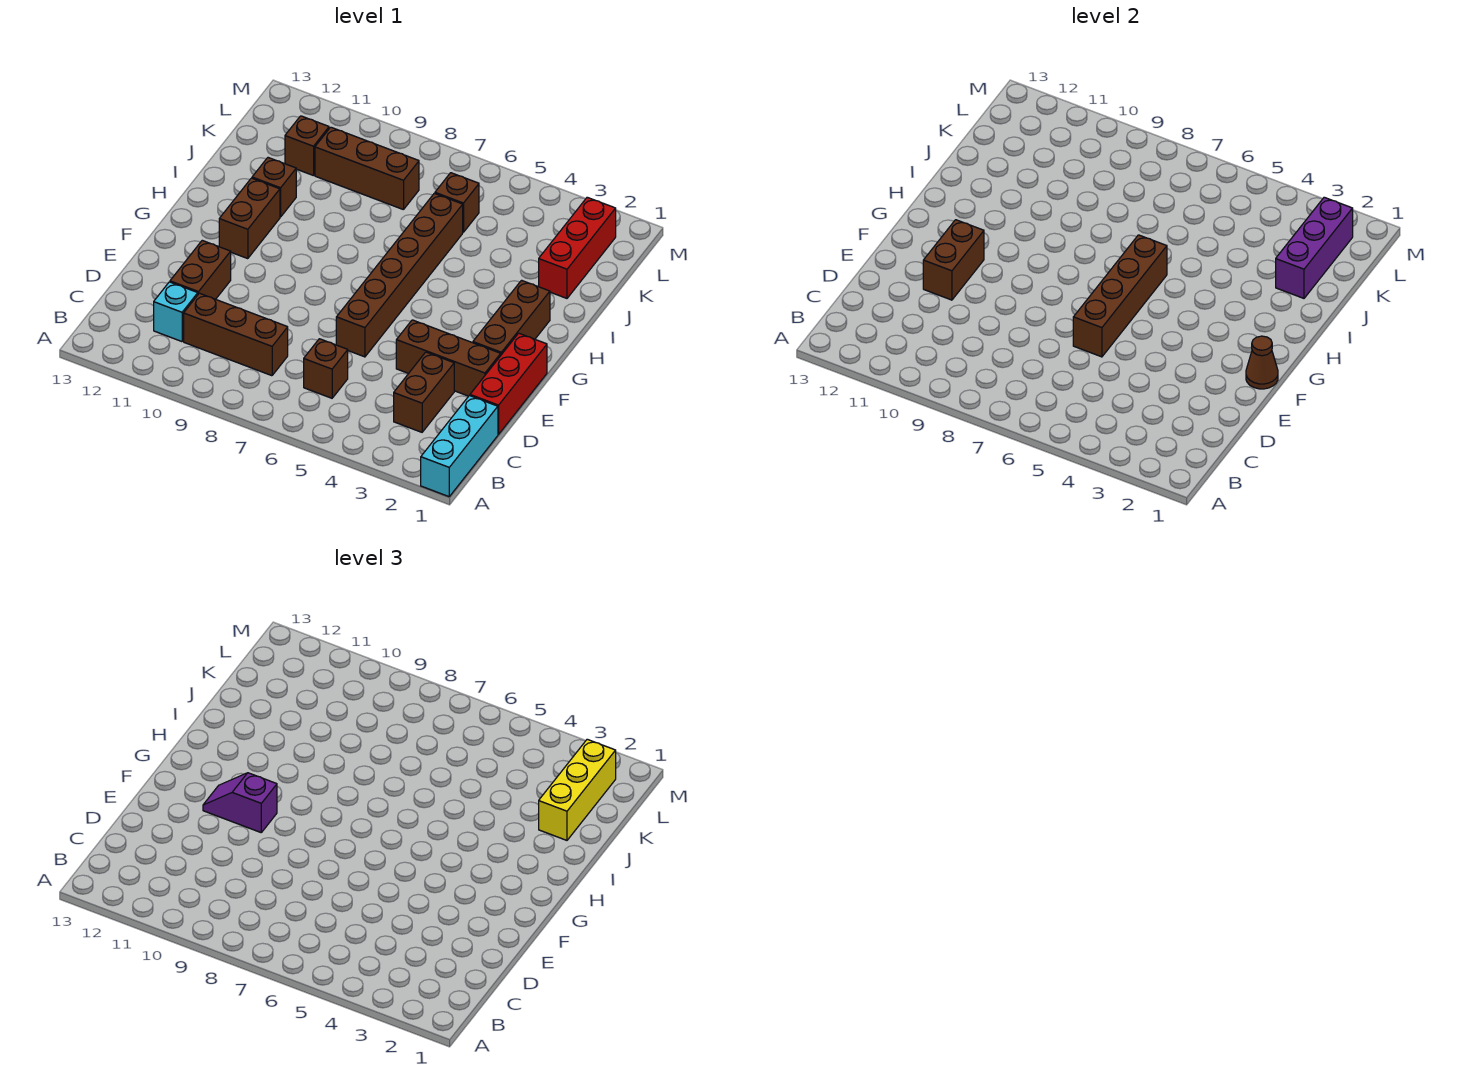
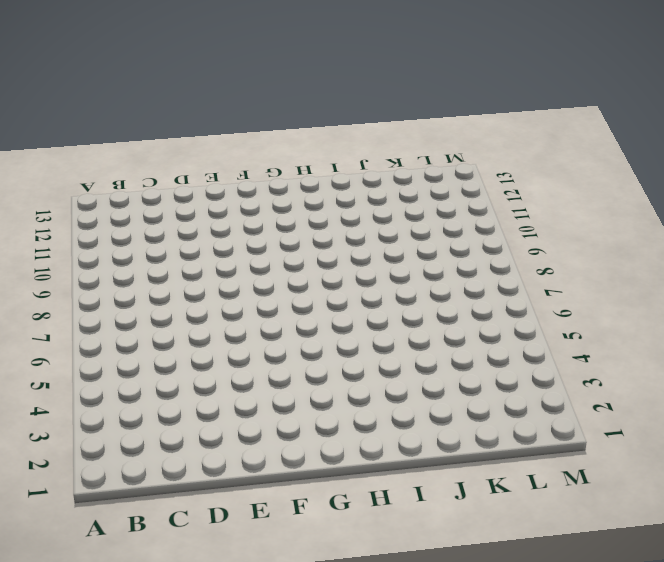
none -> cyan brick A1:C1 level 1
none -> brown brick C3:D3 level 1
none -> brown brick C6 level 1

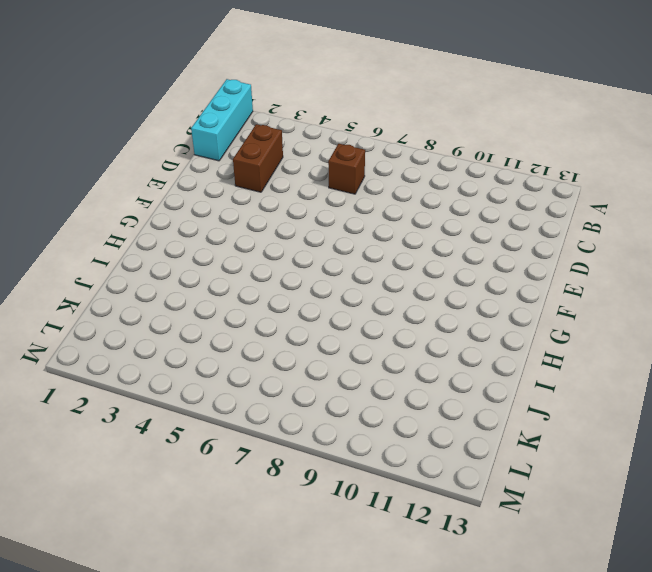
none -> brown brick C8:C10 level 1
none -> cyan brick C11 level 1
none -> red brick D1:F1 level 1

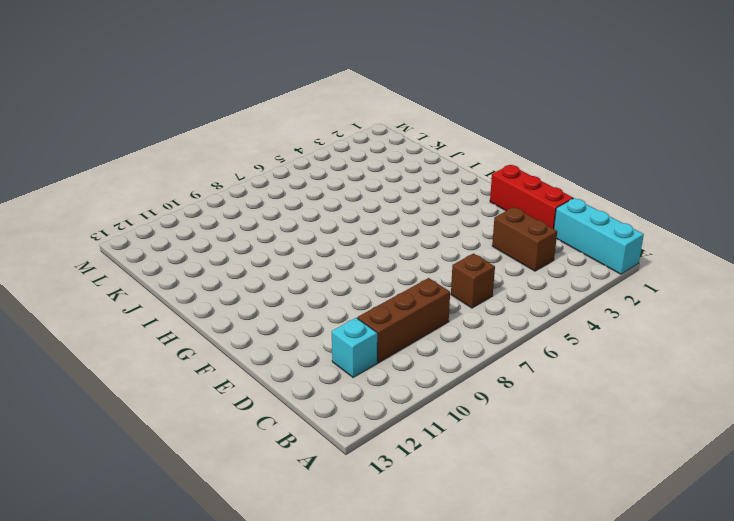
none -> brown brick D11:E11 level 1
none -> brown brick E2:E4 level 1
none -> brown brick E6:J6 level 1

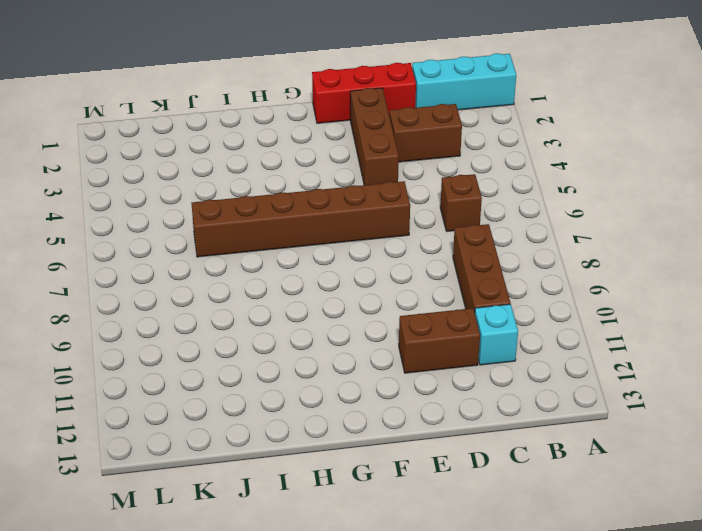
none -> brown brick F2:H2 level 1
none -> brown brick G11:H11 level 1
none -> brown brick I11 level 1

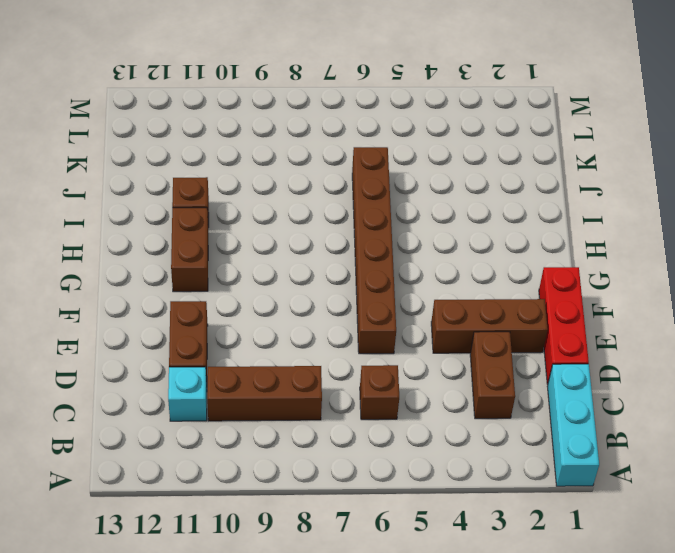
none -> brown brick F2:H2 level 1
none -> red brick J2:L2 level 1
none -> brown brick K6 level 1

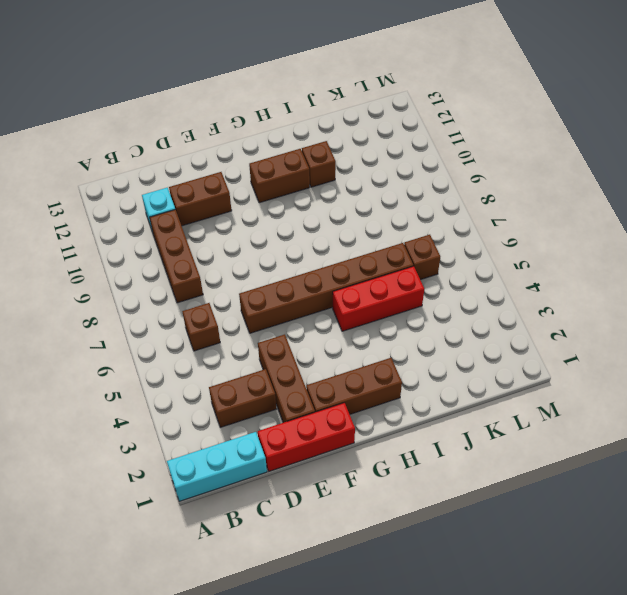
red brick H5:J5 level 1 -> red brick J2:L2 level 1
none -> brown brick K8:K10 level 1
none -> brown brick K11 level 1
none -> brown brick E6:H6 level 2

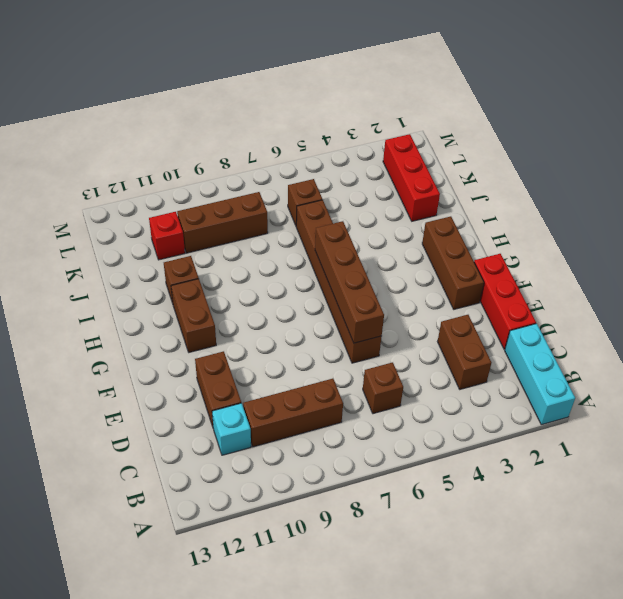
red brick K11 level 1 -> brown brick K11 level 1
none -> brown brick E2:E4 level 1
none -> brown brick E11:F11 level 2
none -> brown cone F1 level 2

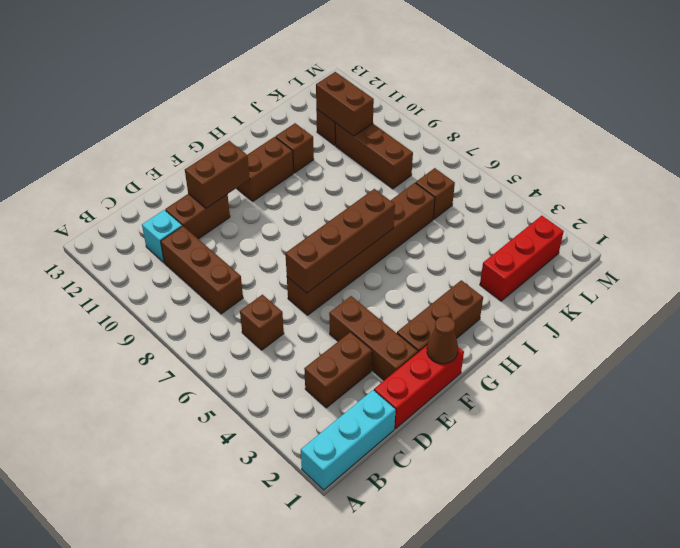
brown brick K10:K11 level 2 -> none
none -> purple brick J2:L2 level 2
none -> purple slope F10:F11 level 3 top 10
none -> yellow brick J2:L2 level 3

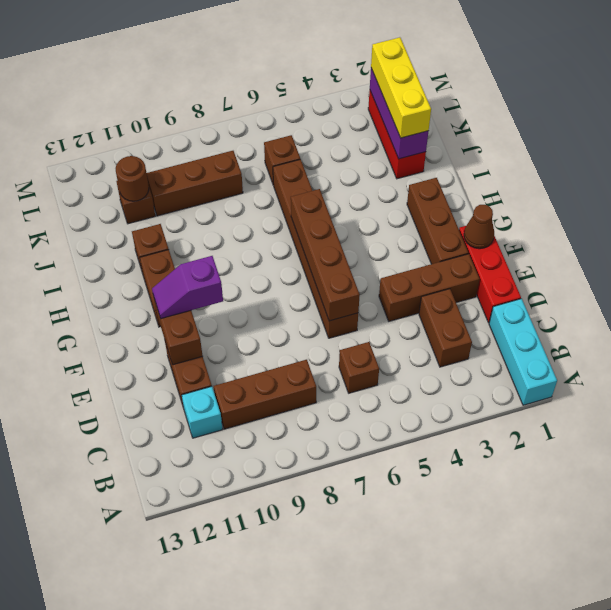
brown round brick K11 level 2 -> none

